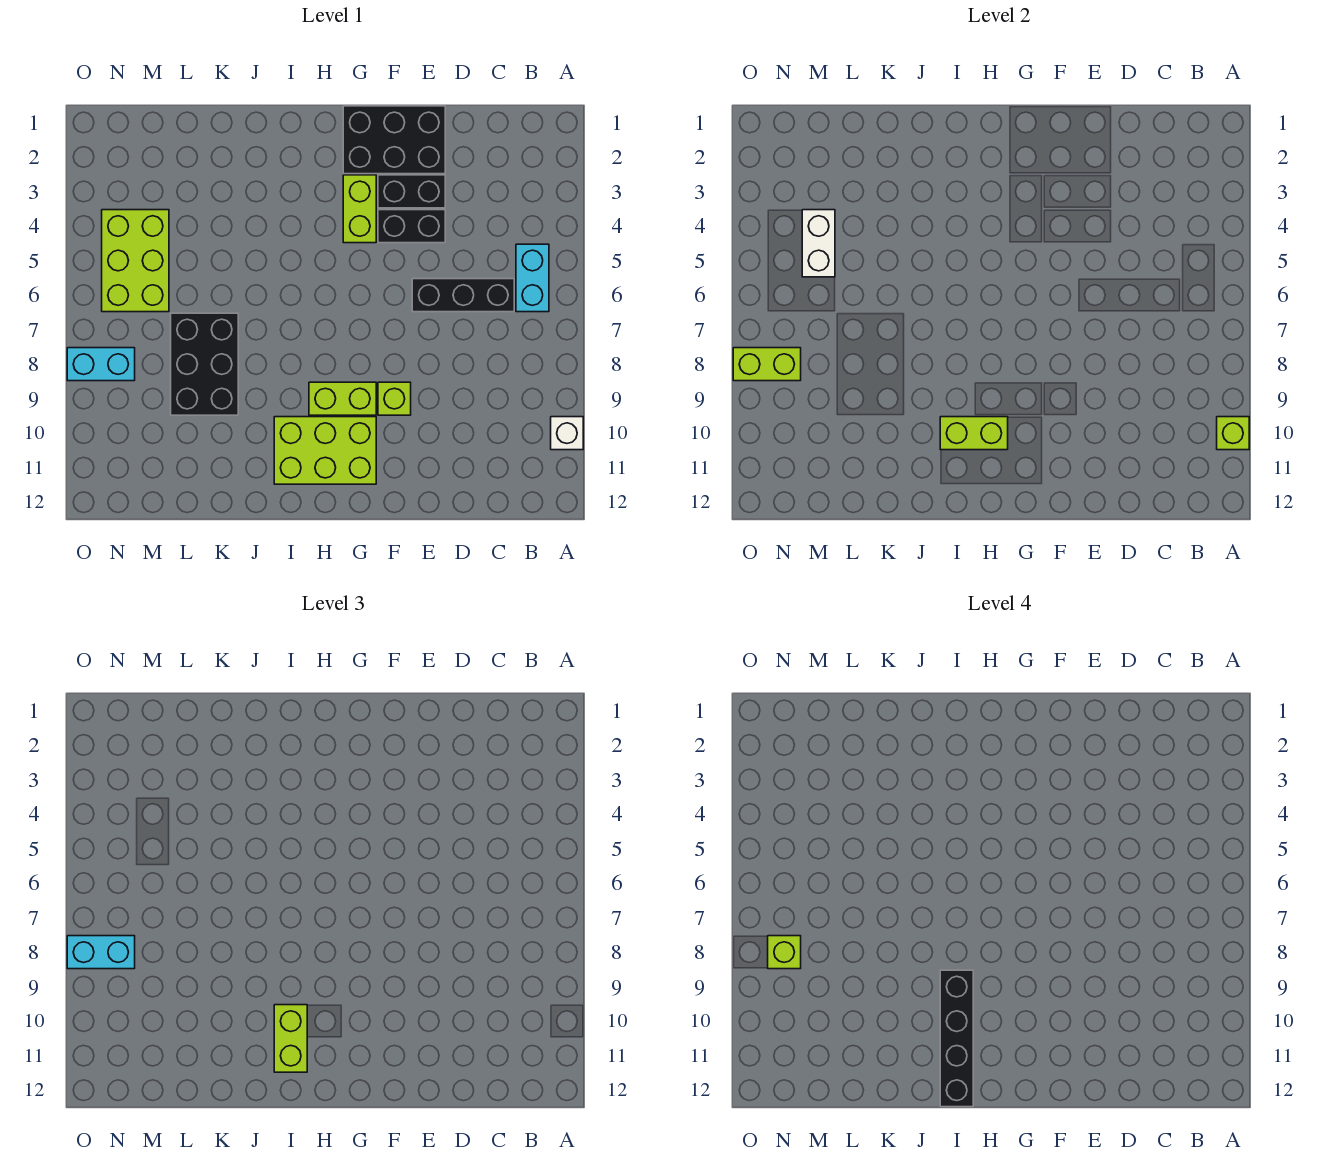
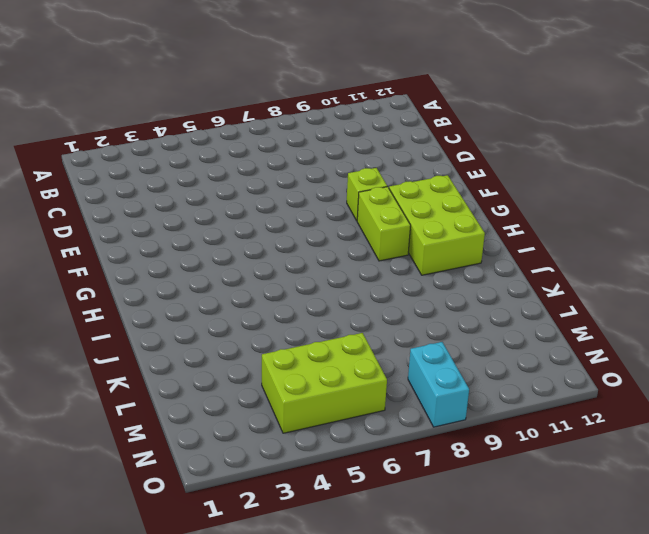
none -> white brick A10 level 1
none -> cyan brick B5:B6 level 1
none -> black brick C6:E6 level 1

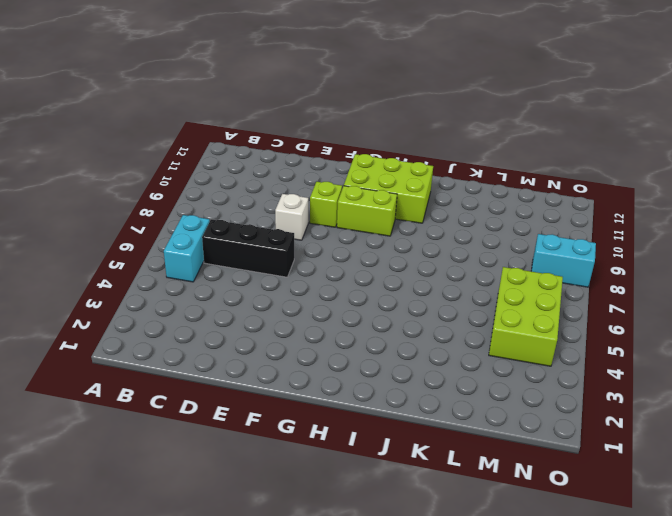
white brick E8 level 1 -> white brick A10 level 1
none -> black brick E1:G2 level 1
none -> black brick E3:F3 level 1
none -> black brick E4:F4 level 1

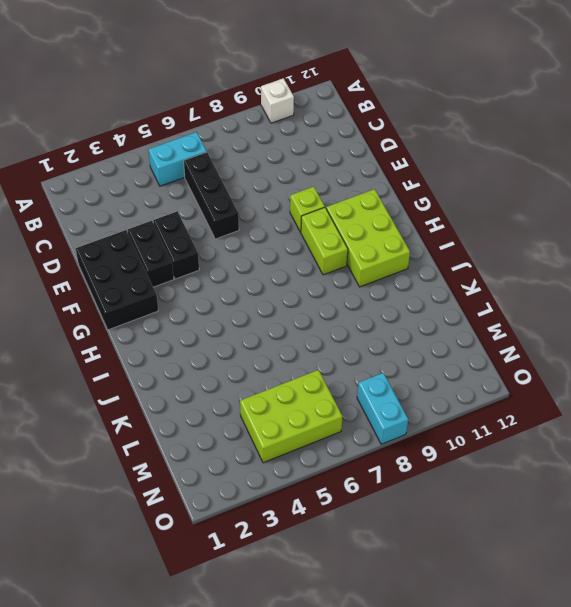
none -> lime brick G3:G4 level 1
none -> black brick K7:L9 level 1
none -> lime brick A10 level 2

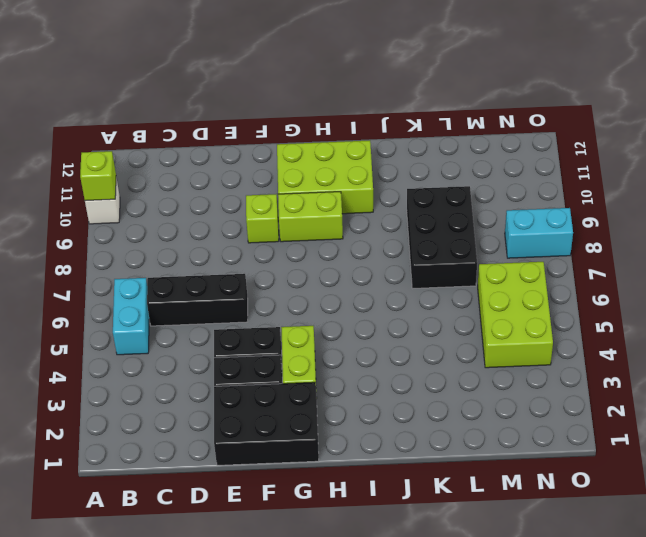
none -> lime brick H10:I10 level 2
none -> white brick M4:M5 level 2
none -> lime brick N8:O8 level 2

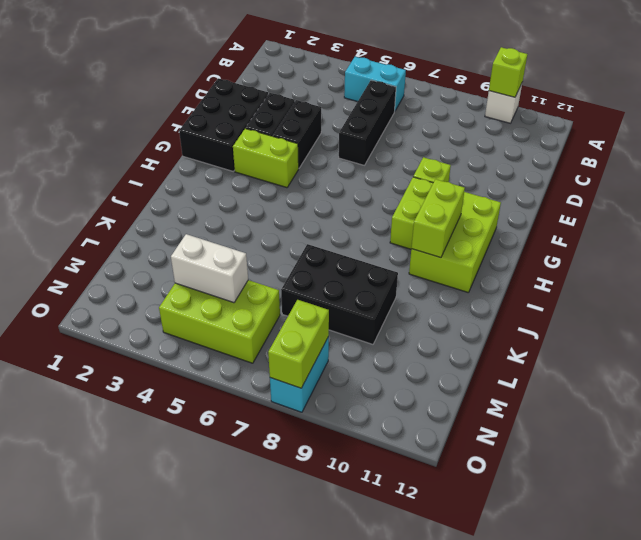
none -> lime brick I10:I11 level 3
none -> cyan brick N8:O8 level 3
none -> black brick I9:I12 level 4

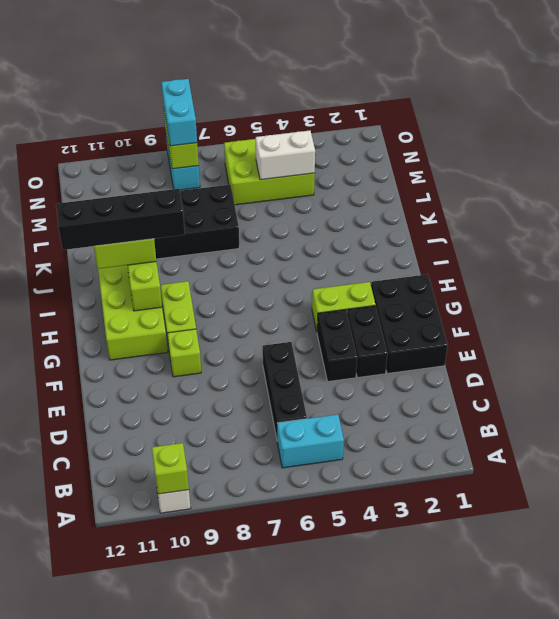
none -> lime brick N8 level 4

